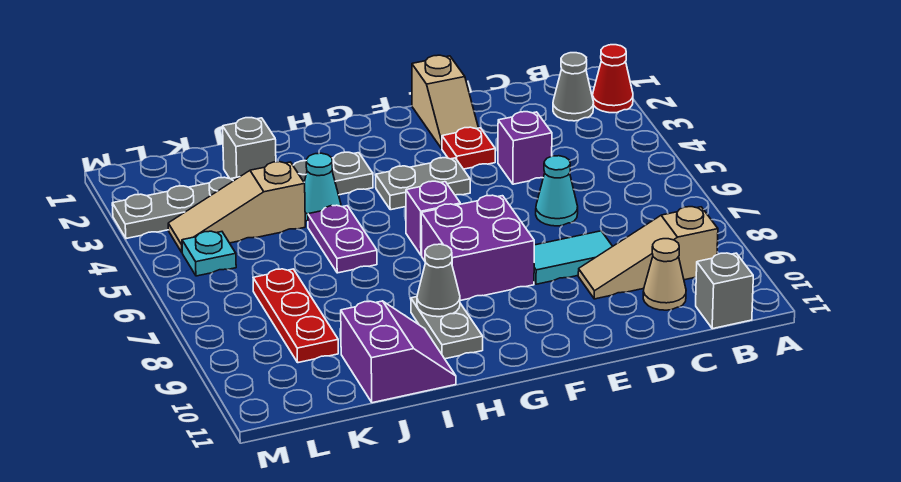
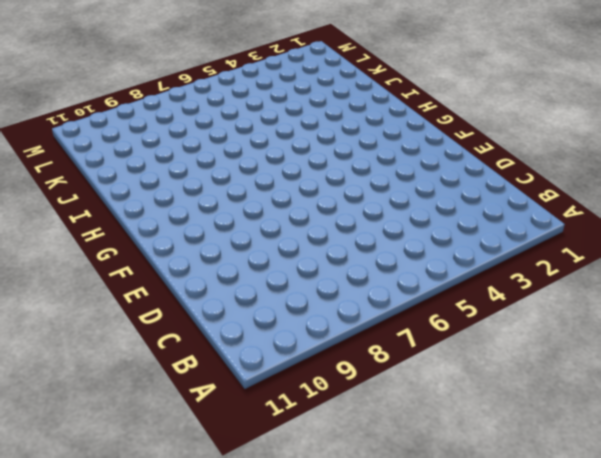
none -> red cone A2 level 1
none -> grey cone B2 level 1
none -> tan slope B9:D9 level 1 top B

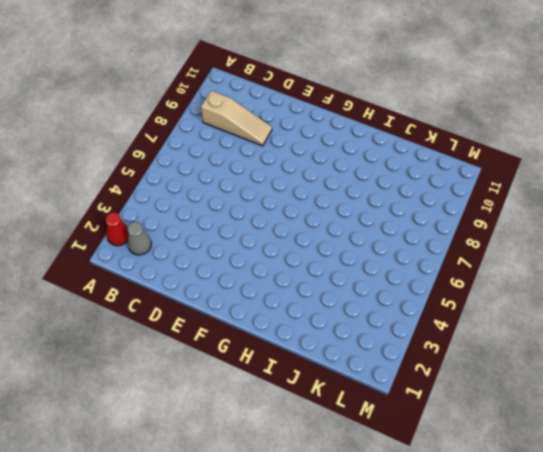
none -> grey brick B11 level 1
none -> tan cone C10 level 1
none -> purple brick D4 level 1

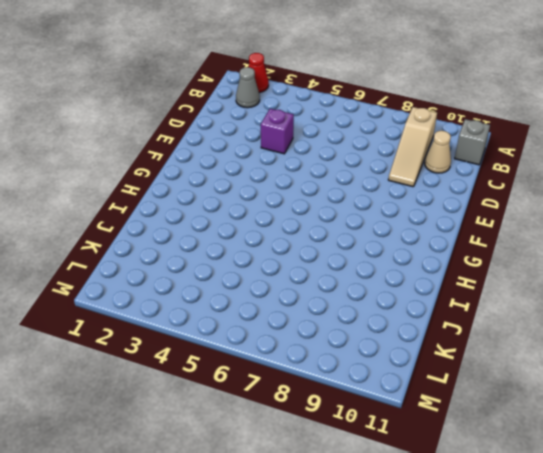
none -> cyan cone D6 level 1
none -> cyan tile D8:E8 level 1
none -> tan slope E1:E2 level 1 top 1

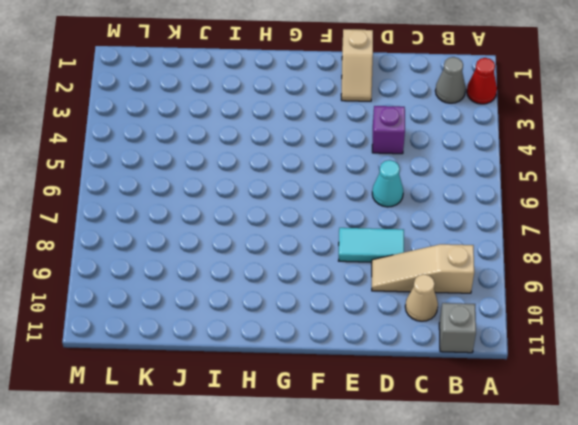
none -> red plate E3 level 1
none -> grey plate F4:G4 level 1
none -> purple brick F7:G8 level 1

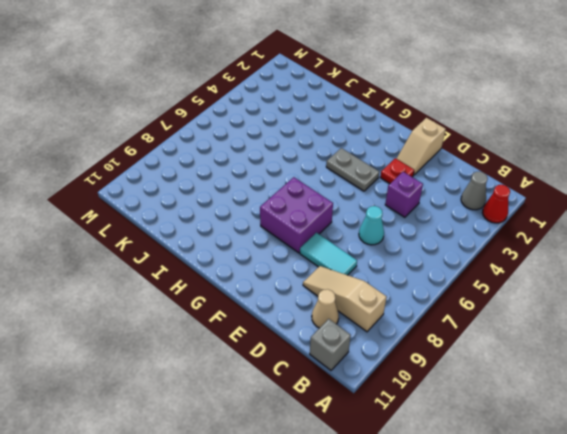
none -> purple brick G6 level 1
none -> grey plate H3:M3 level 1
none -> grey plate H9:H10 level 1

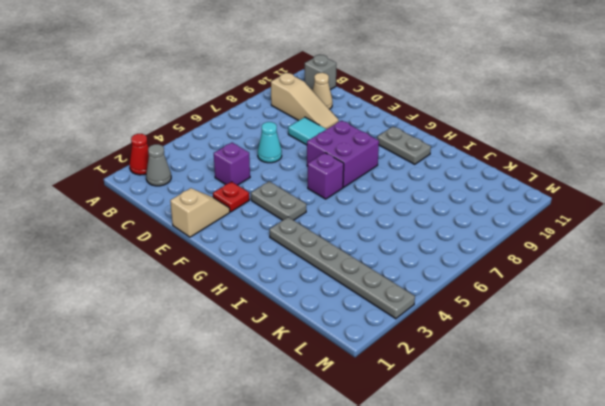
grey plate G10:H10 level 1 -> grey plate H9:H10 level 1
none -> cyan cone I4 level 1
none -> purple plate I5:I6 level 1
none -> purple slope I10:J11 level 1 top J

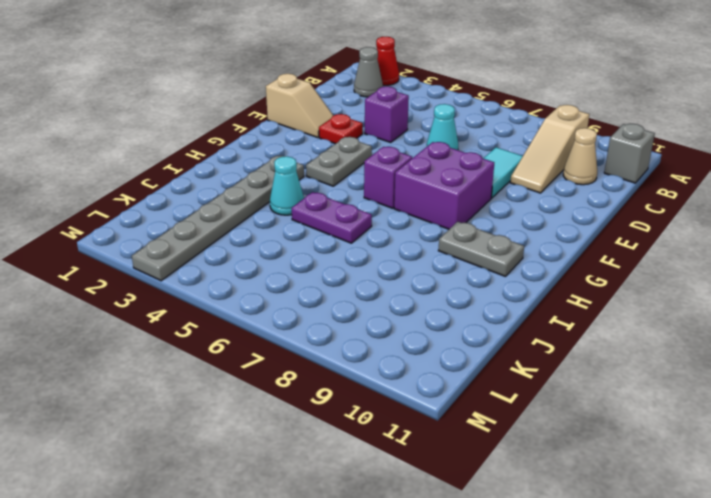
none -> purple slope I10:J11 level 1 top J
none -> grey brick J2 level 1
none -> tan slope J4:L4 level 1 top J

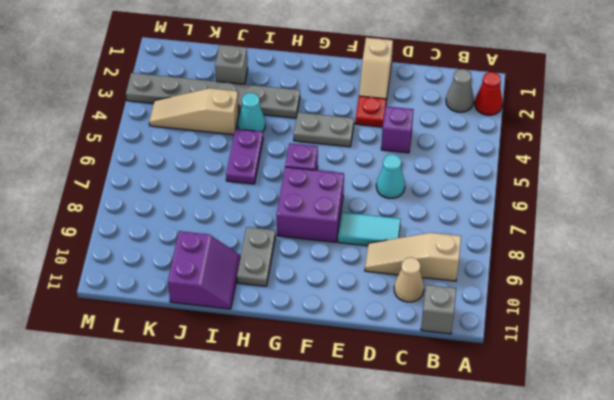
none -> red plate K7:K9 level 1
none -> cyan plate L5 level 1
none -> grey cone H9 level 2

